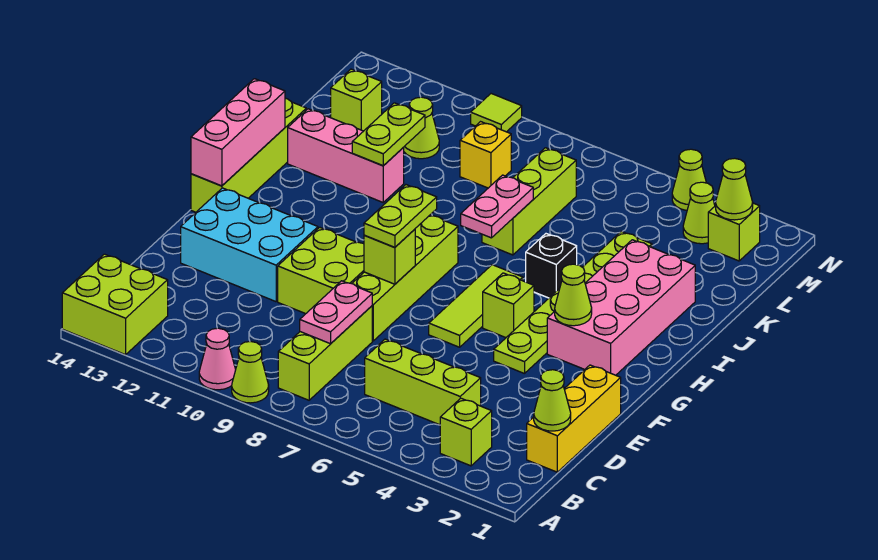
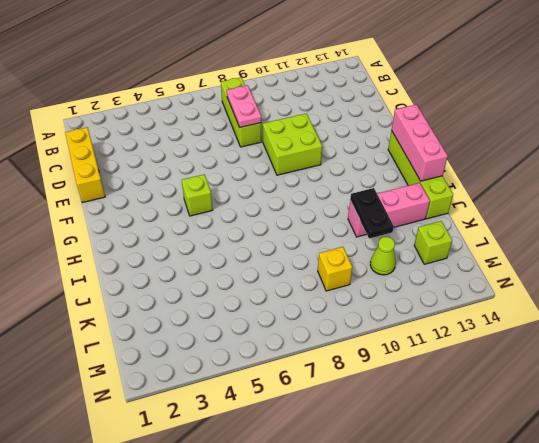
black plate J11:K11 level 2 -> lime plate J11:K11 level 2
none -> lime cone A9 level 1
none -> pink cone A10 level 1
none -> lime brick A13:B14 level 1
none -> lime brick B3 level 1

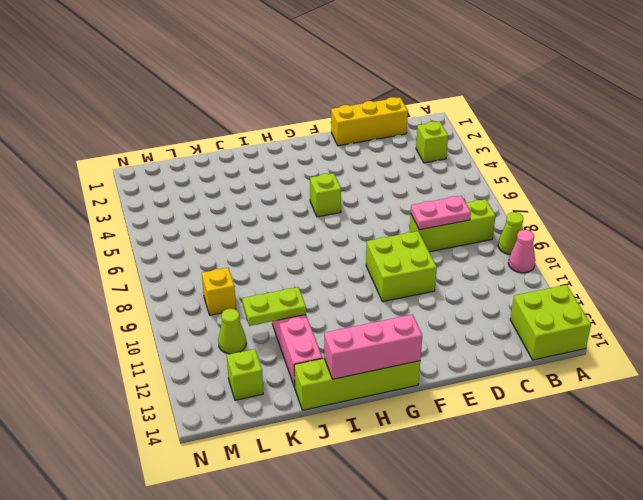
none -> lime brick C4:C6 level 1
none -> lime brick E8:H8 level 1
none -> cyan brick E11:F13 level 1
none -> lime plate F4:K4 level 1

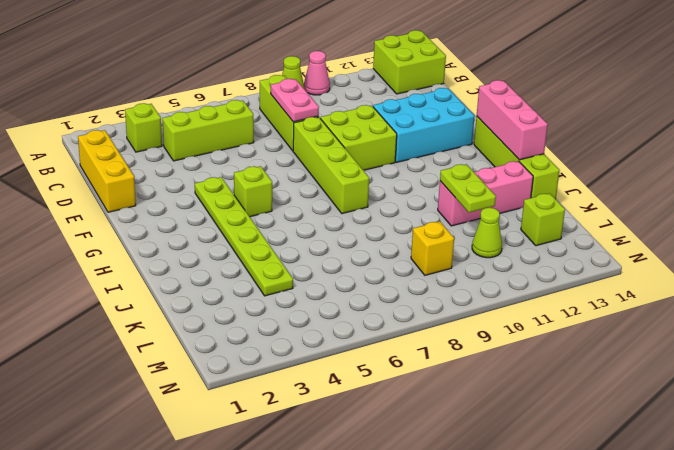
none -> lime tile F6:H6 level 1
none -> pink brick G2:J3 level 1
none -> black brick I5 level 1
none -> lime brick J7:L7 level 1

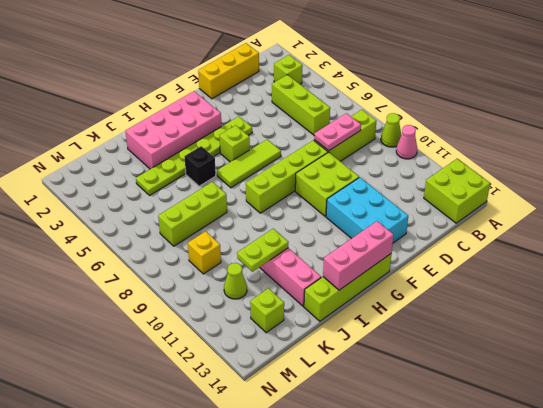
none -> lime brick M2 level 1
none -> lime cone M3 level 1
none -> lime cone N4 level 1
none -> lime tile N10 level 1

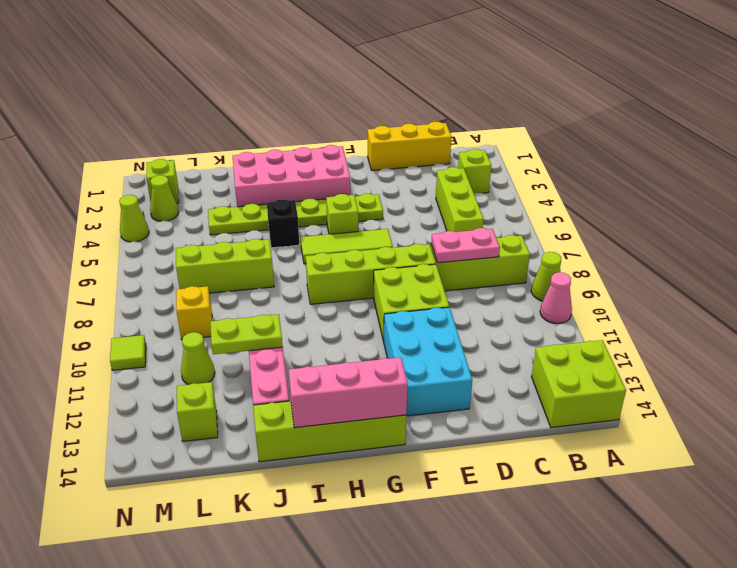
none -> lime cone C1 level 2
none -> lime brick F8 level 2
none -> lime cone G3 level 2
none -> pink plate I7:J7 level 2

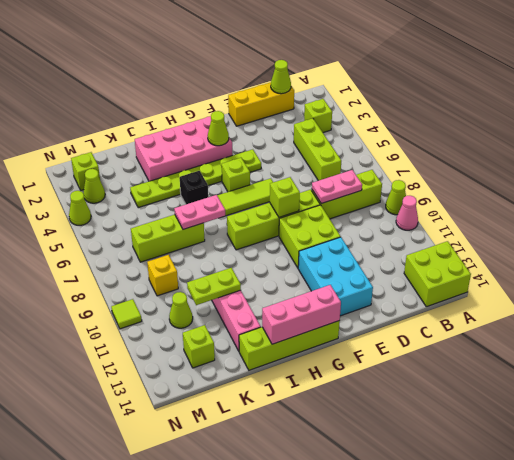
none -> lime cone M2 level 2
none -> lime plate F8:G8 level 3

